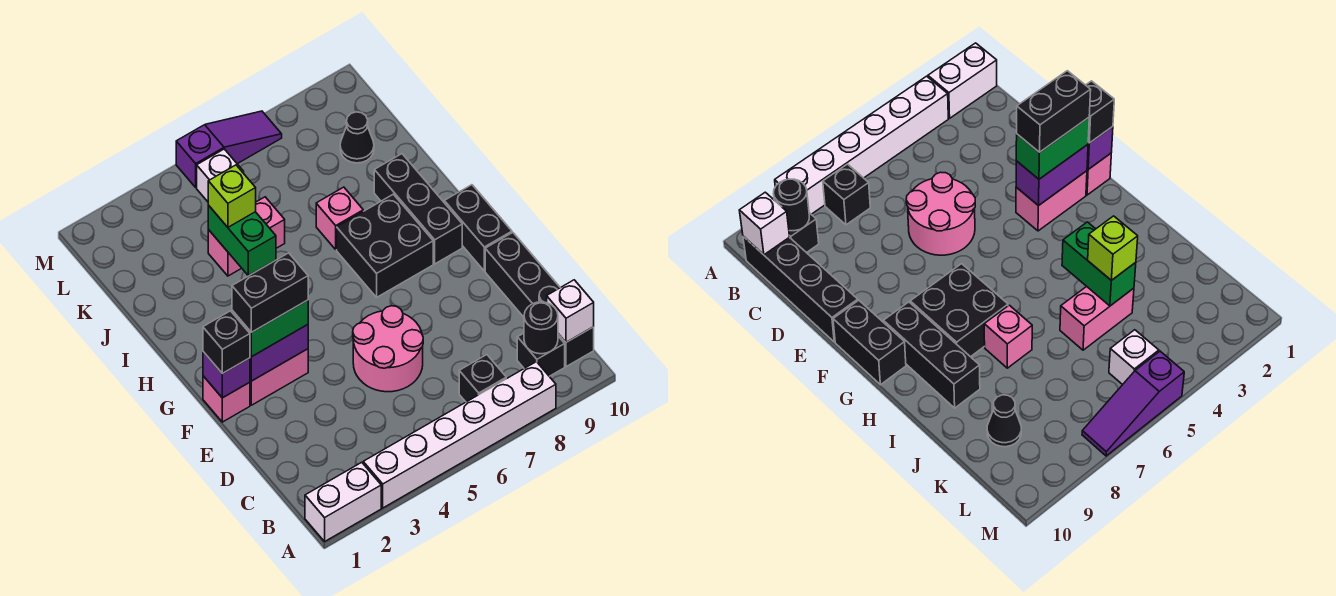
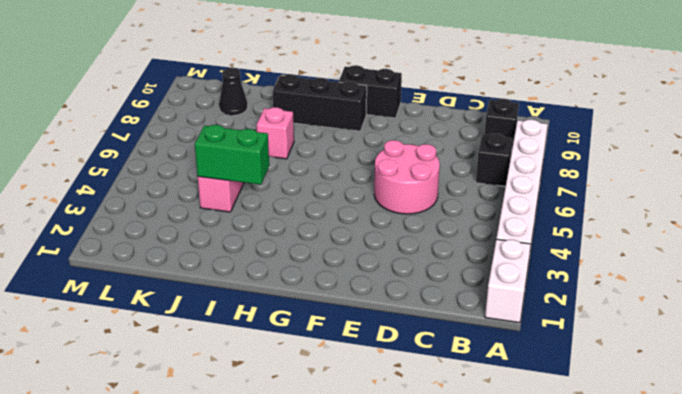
none -> black brick B10:E10 level 1
none -> pink brick F1 level 1
none -> pink brick F2:F3 level 1

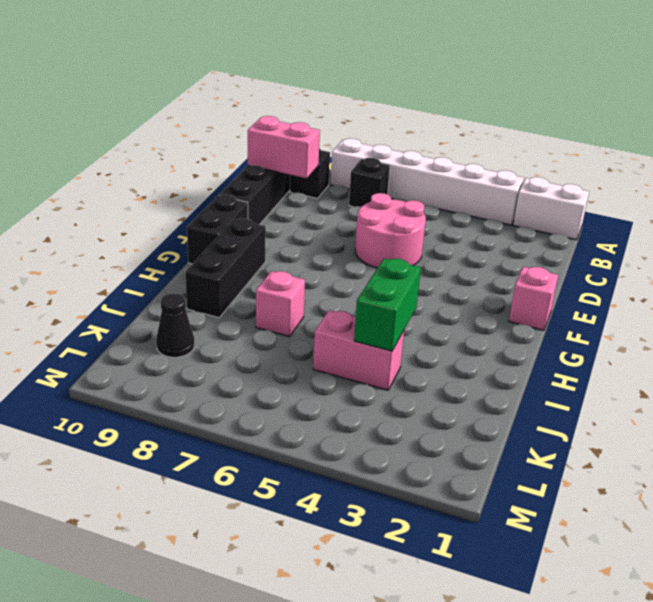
pink brick C9:C10 level 2 -> pink brick F2:F3 level 1
none -> black brick G7:H8 level 1
none -> white brick L5 level 1
none -> purple slope M5:M7 level 1 top 5

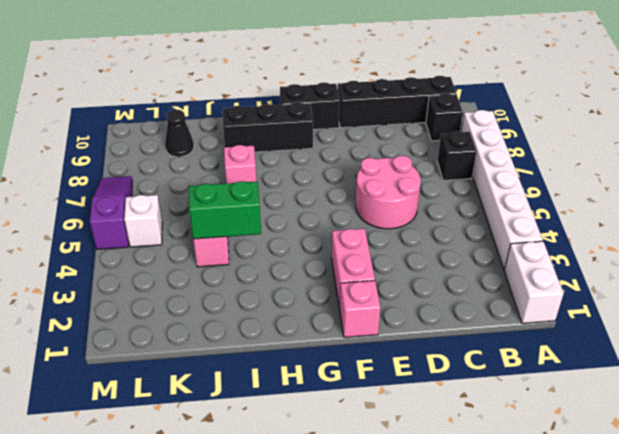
none -> black brick G7:H8 level 1
none -> black round brick B9 level 2
none -> white brick B10 level 2

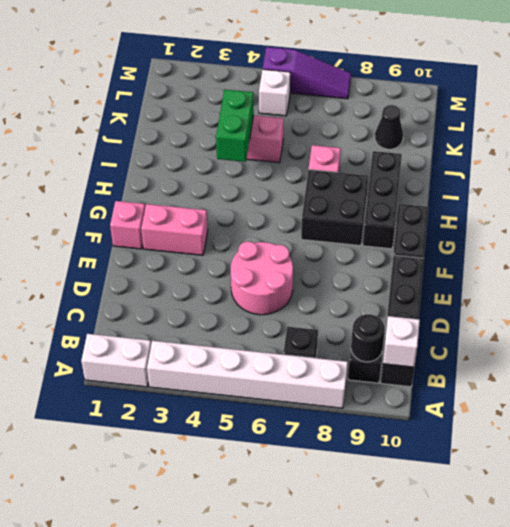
none -> purple brick F1 level 2
none -> purple brick F2:F3 level 2
none -> black brick F1 level 3

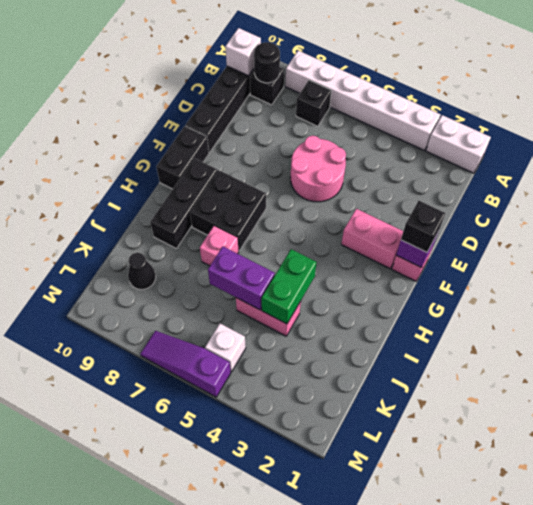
purple brick J5:J6 level 2 -> purple brick F2:F3 level 2
none -> green brick F2:F3 level 3
none -> lime brick J4 level 3
none -> black brick F2:F3 level 4

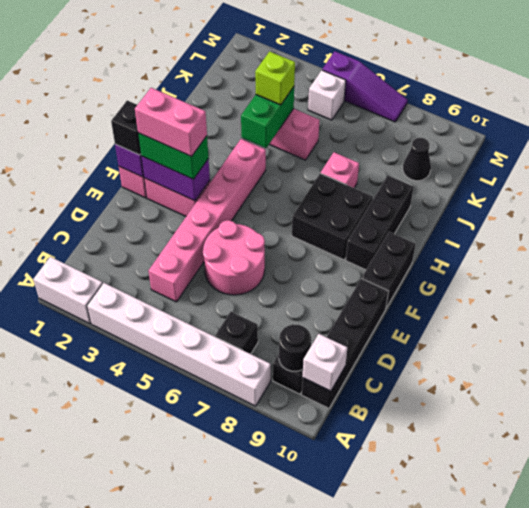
pink brick C4:H4 level 1 -> none
pink brick F2:F3 level 4 -> black brick F2:F3 level 4

